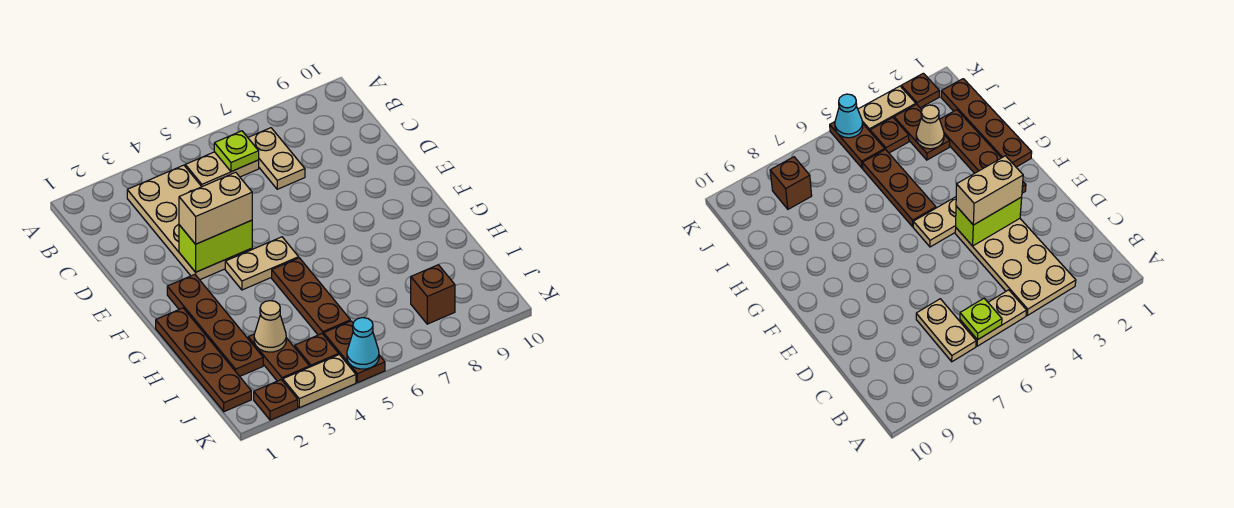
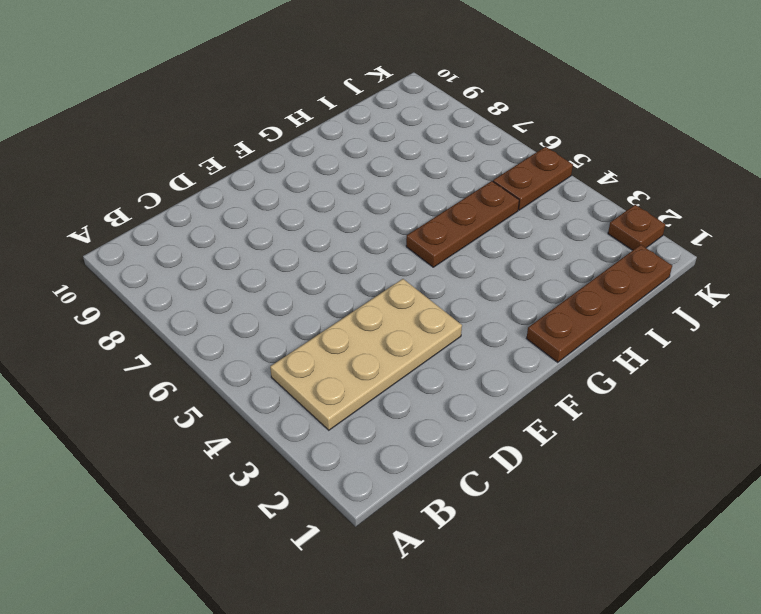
none -> tan plate B5:B6 level 1
none -> tan plate B7:C7 level 1
none -> brown plate F2:I2 level 1

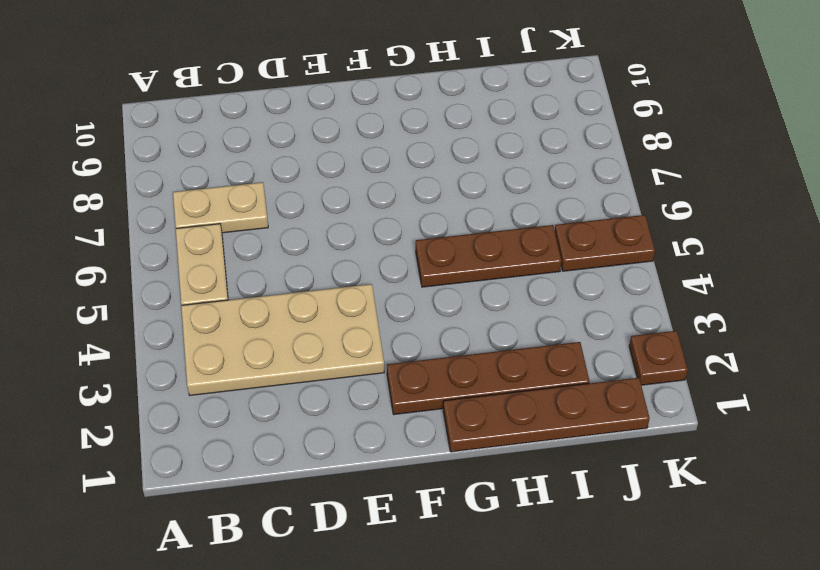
none -> tan plate F4:F5 level 1
none -> brown plate I3:J3 level 1
none -> brown plate J4 level 1

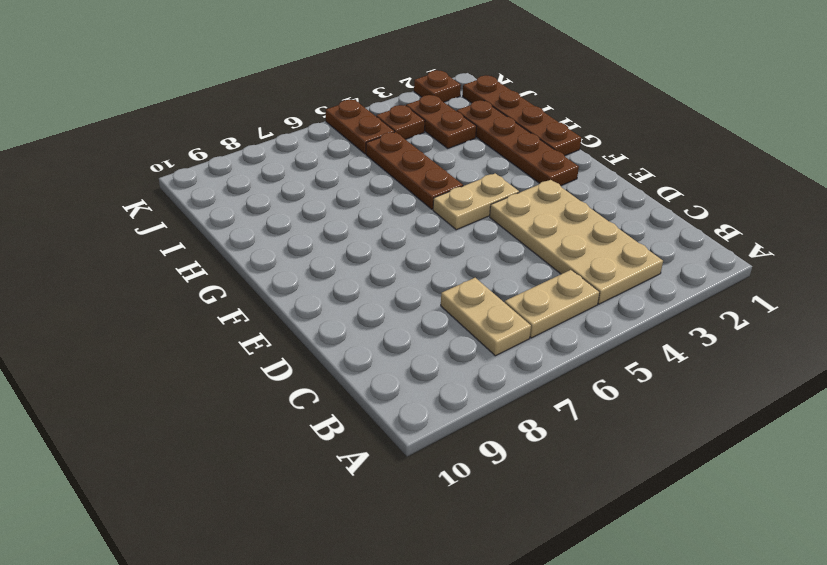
none -> brown brick J8 level 1
none -> tan plate K3:K4 level 1
none -> lime plate B6 level 2

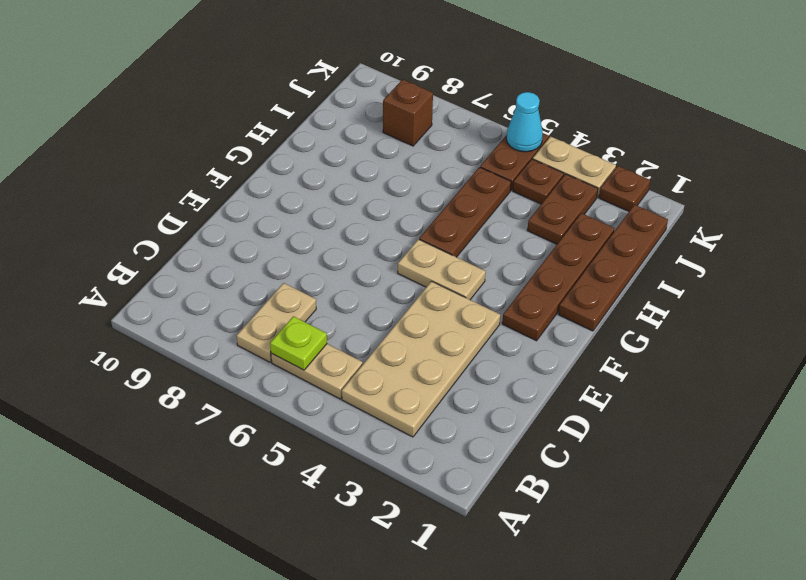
none -> lime brick E3:E4 level 2
none -> tan cone I3 level 2
none -> tan brick E3:E4 level 3

